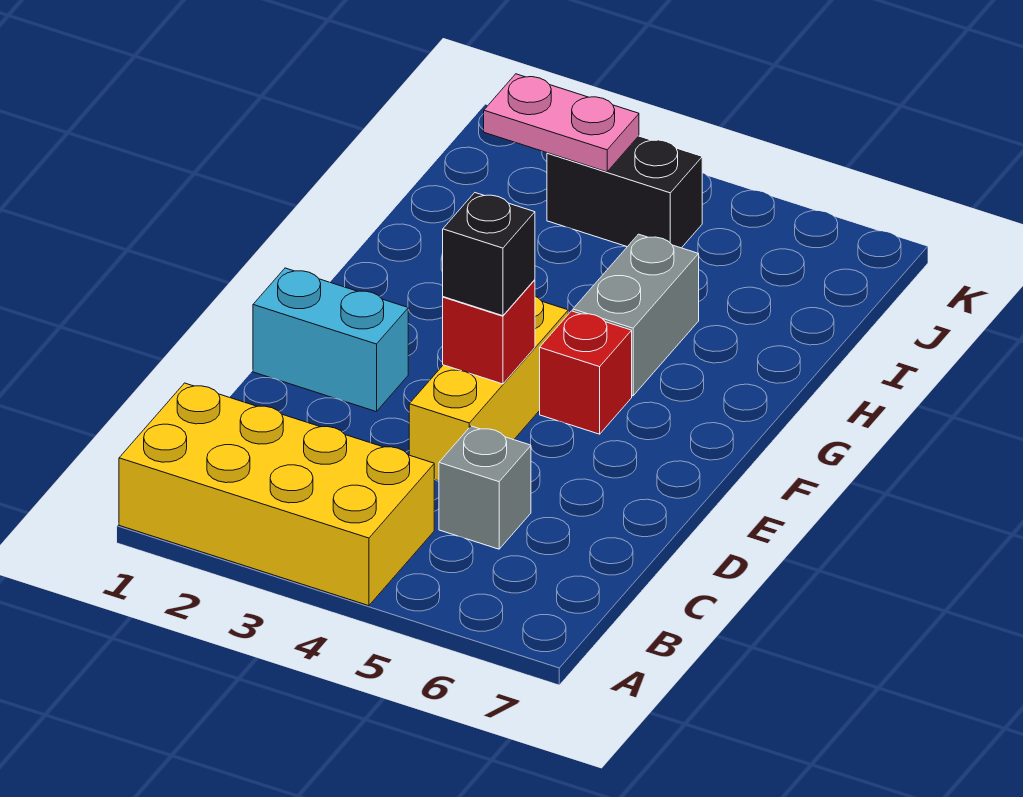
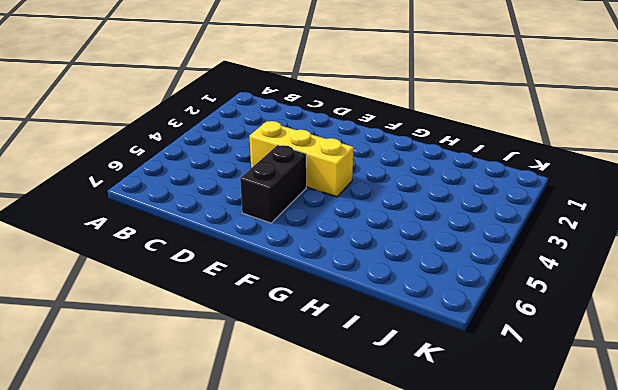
black brick E5:E6 level 1 -> black brick J3:J4 level 1
none -> yellow brick A1:B4 level 1
none -> grey brick C5 level 1

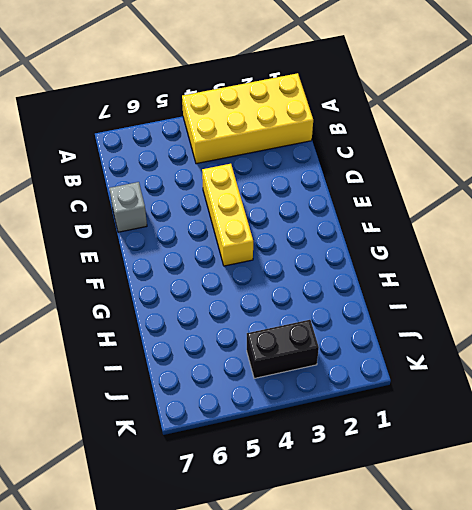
grey brick D7 level 1 -> grey brick C5 level 1
none -> cyan brick E1:E2 level 1
none -> red brick F5 level 1

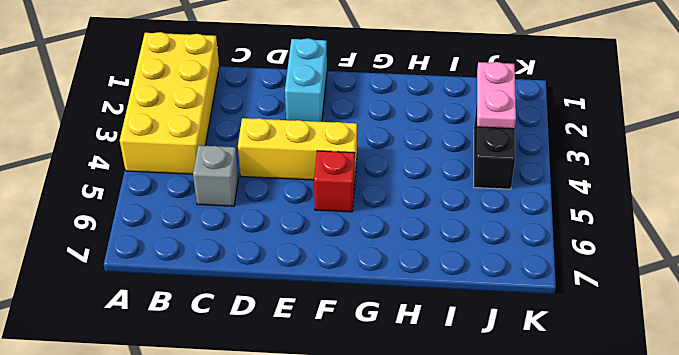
none -> grey brick G5:H5 level 1
none -> red brick E4 level 2

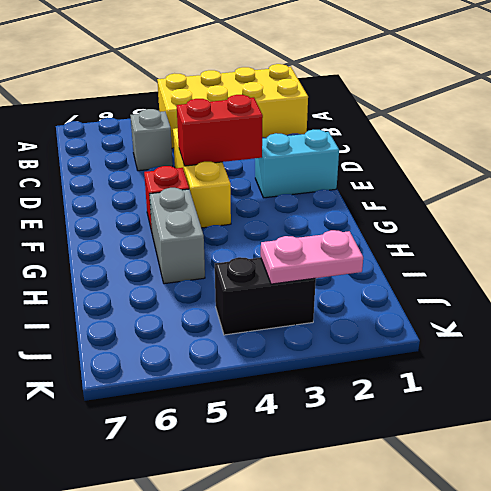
red brick E3:E4 level 2 -> red brick E4 level 2
none -> black brick E4 level 3

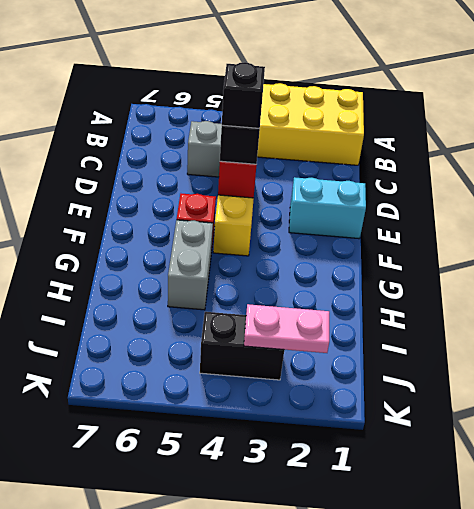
black brick E4 level 4 -> none

